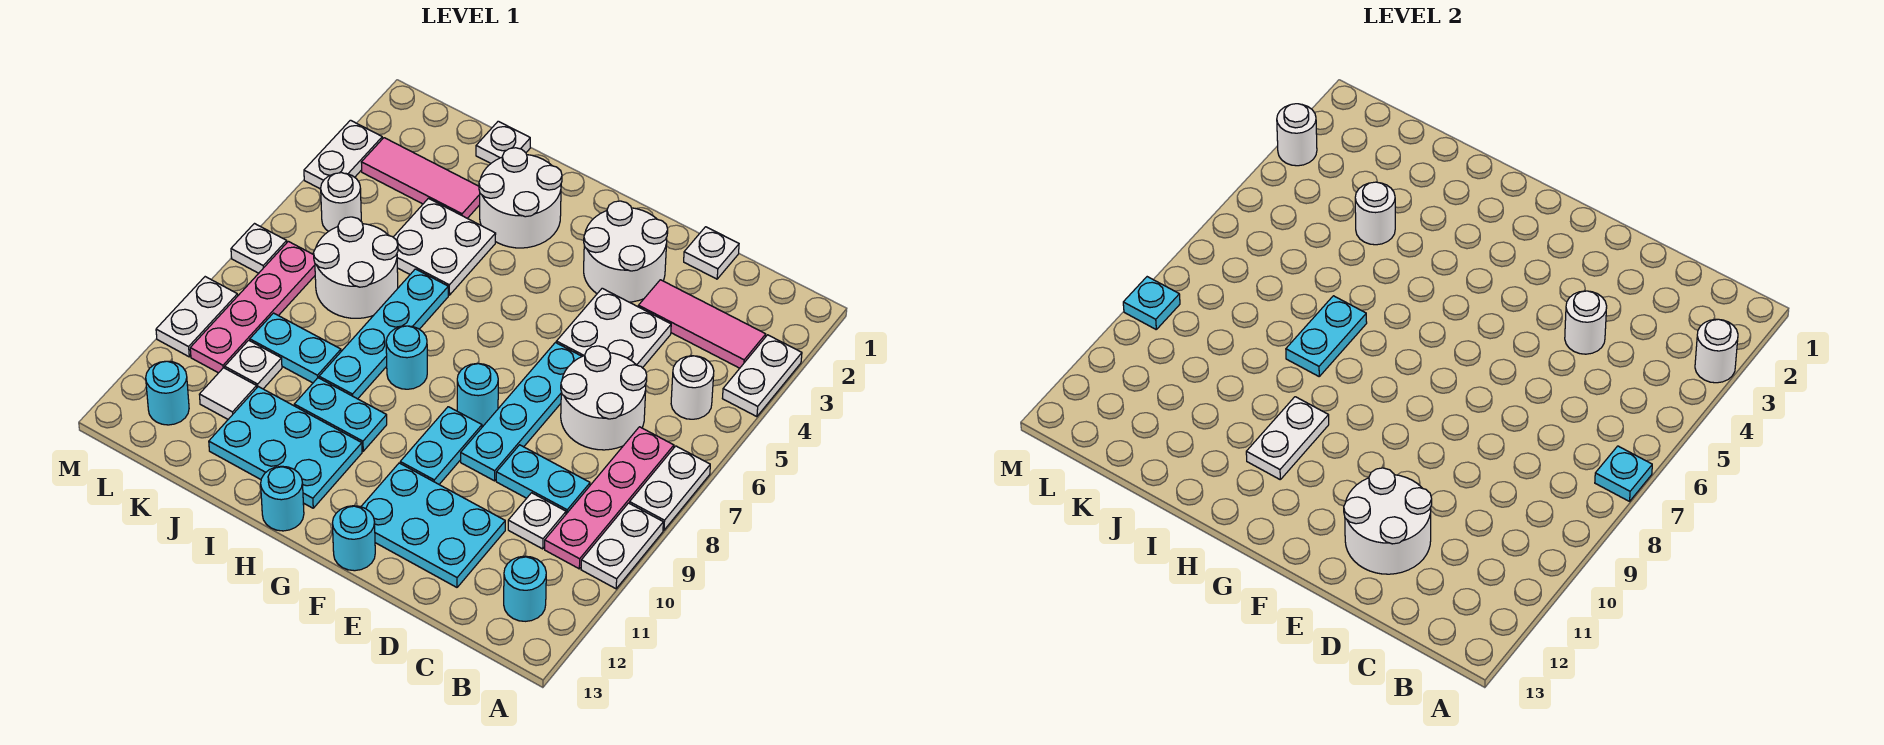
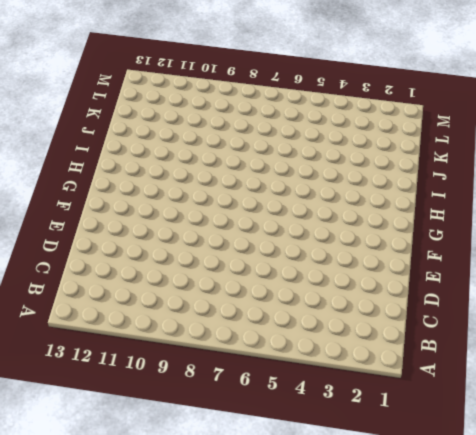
none -> white plate A3:A4 level 1
none -> white plate A7:A8 level 1
none -> white plate A9:A10 level 1
none -> pink tile B3:D3 level 1

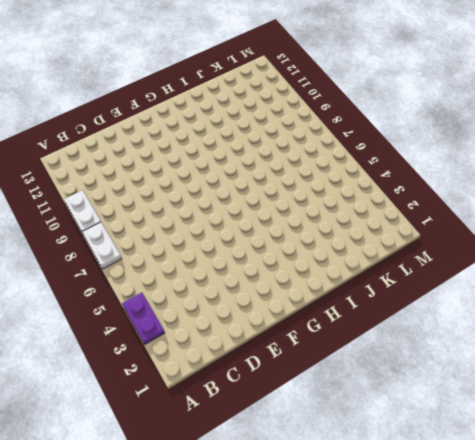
purple plate A3:A4 level 1 -> white plate A3:A4 level 1
none -> pink tile B3:D3 level 1
none -> white round brick B5 level 1
none -> pink plate B7:B10 level 1
none -> cyan round brick B12 level 1

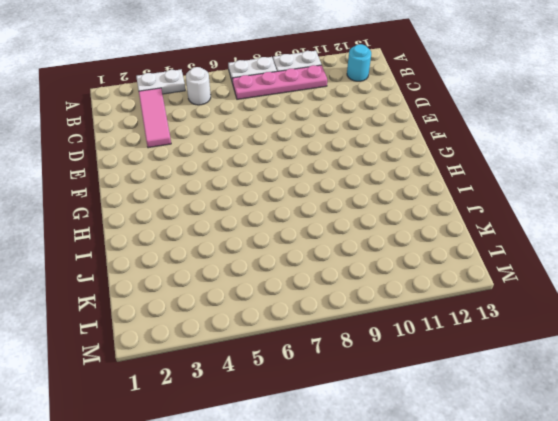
none -> white round brick C6:D7 level 1
none -> cyan plate C9:D9 level 1
none -> white plate C10 level 1
none -> white plate D1 level 1

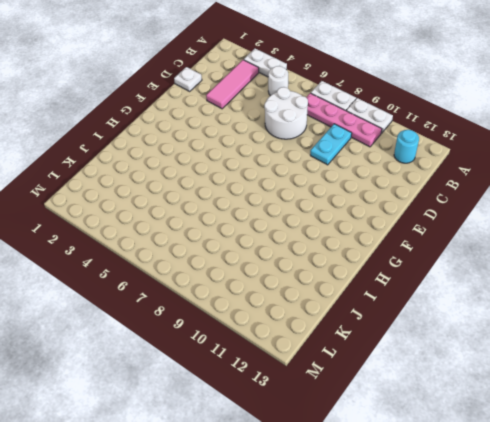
none -> white plate C10 level 1
none -> white plate D4:E5 level 1
none -> cyan plate D11:F12 level 1
none -> white round brick E2:F3 level 1

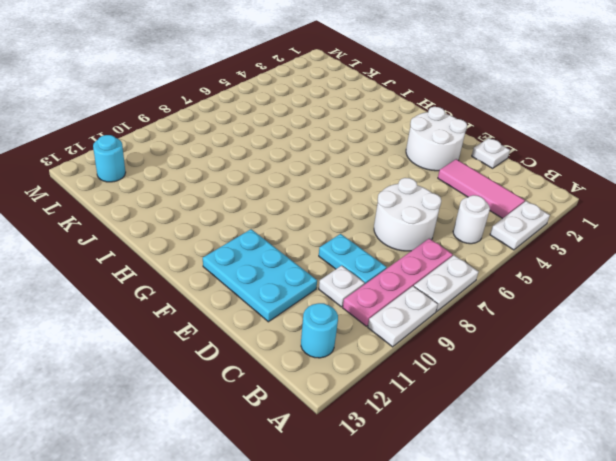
none -> white plate D4:E5 level 1
none -> cyan plate E6:E9 level 1
none -> cyan round brick F8 level 1
none -> cyan plate F9:F10 level 1

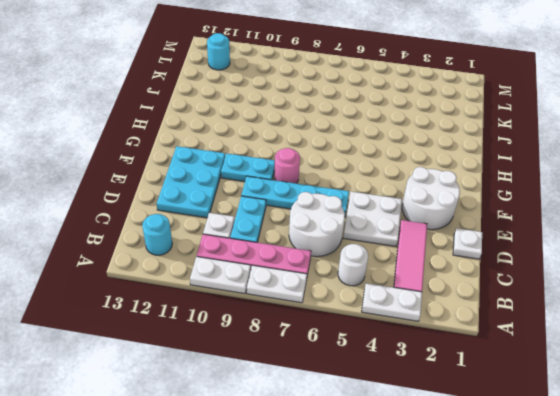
pink round brick F8 level 1 -> cyan round brick F8 level 1
none -> cyan round brick F13 level 1
none -> white round brick H2:I3 level 1
none -> cyan round brick H8 level 1
none -> cyan plate H10:I10 level 1

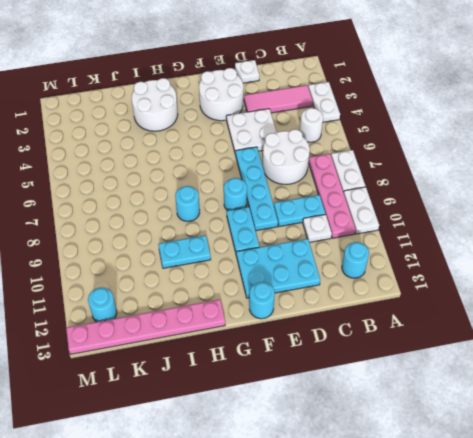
pink plate H13:M13 level 1 -> cyan round brick H13 level 1
none -> cyan plate H11:J12 level 1
none -> white plate I4:J5 level 1
none -> cyan plate I6:I9 level 1
none -> white plate J1 level 1

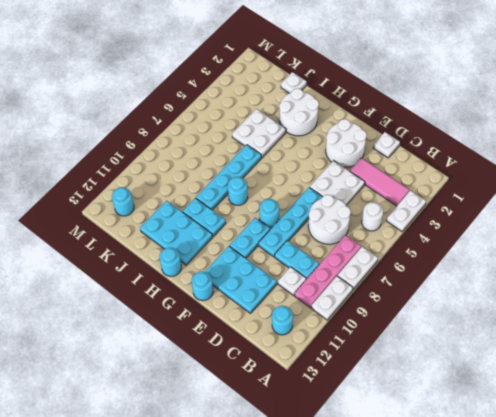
none -> pink tile J3:L3 level 1
none -> white round brick J6:K7 level 1
none -> cyan plate J9:K9 level 1
none -> white plate K10 level 1

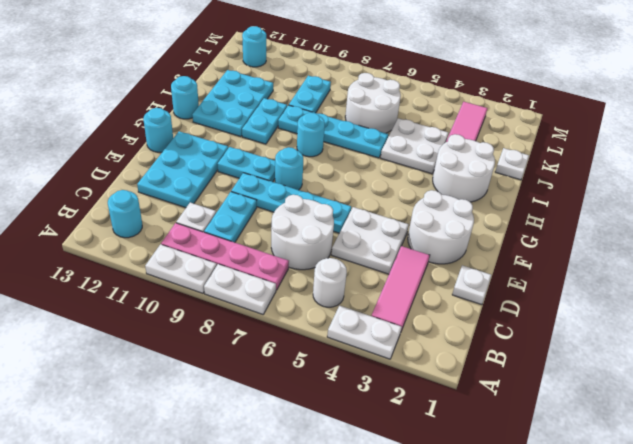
none -> white plate K10 level 1
none -> white tile K11 level 1
none -> white round brick L5 level 1
none -> pink plate L7:L10 level 1

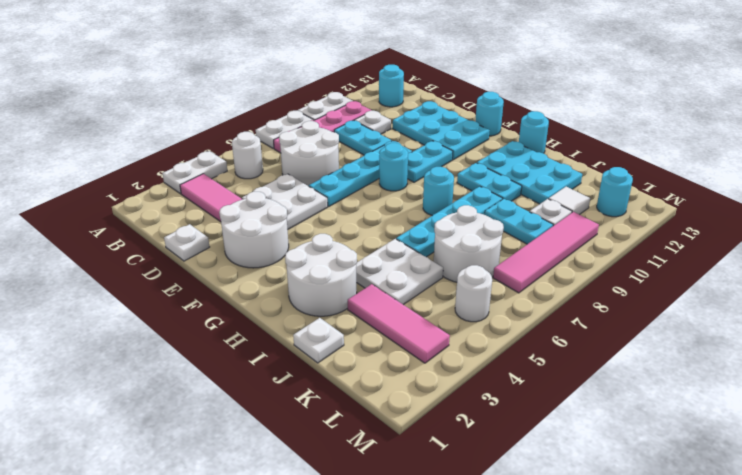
pink tile L7:L10 level 1 -> pink plate L7:L10 level 1
none -> white plate M3:M4 level 1
none -> white plate M7 level 1
none -> white plate M9:M10 level 1
none -> white round brick A3 level 2

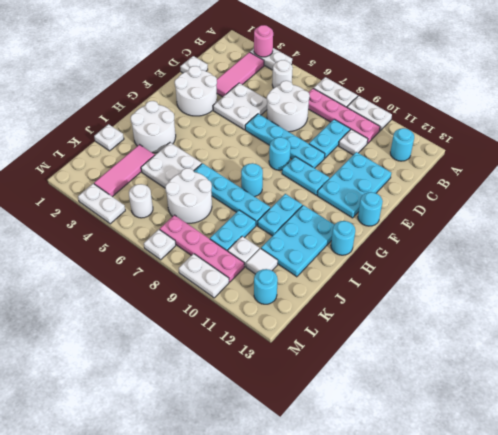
pink round brick A3 level 2 -> white round brick A3 level 2
none -> cyan plate A7 level 2
none -> white round brick D4 level 2
none -> white round brick D11:E12 level 2
none -> white plate H10:H11 level 2

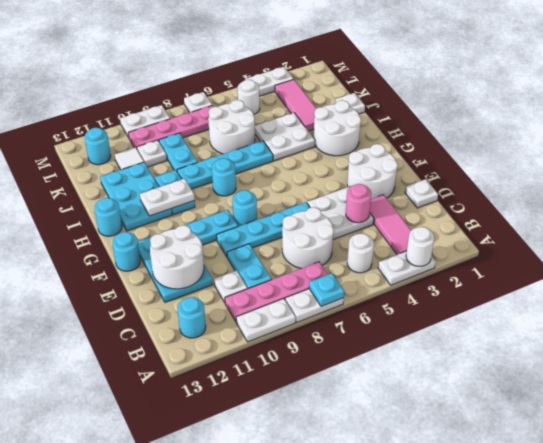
pink round brick D4 level 2 -> white round brick D4 level 2
none -> cyan plate I7:I8 level 2
none -> white round brick J4 level 2
none -> white round brick M3 level 2
none -> cyan plate M9 level 2

